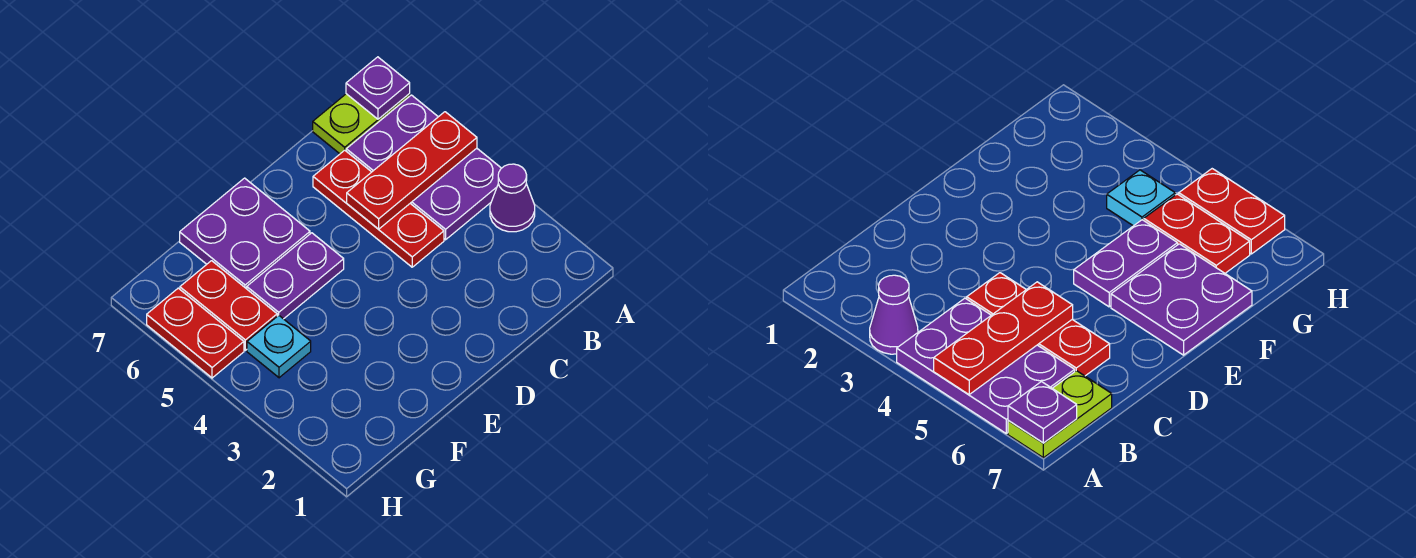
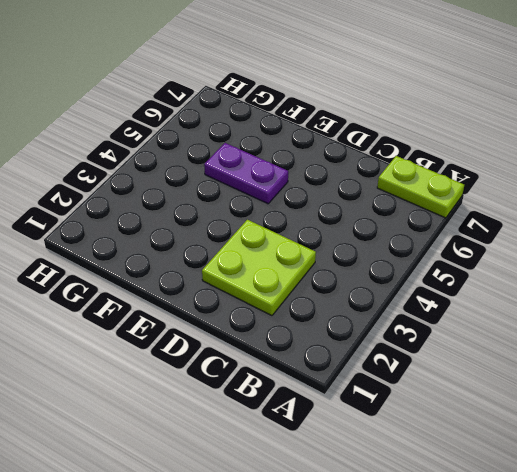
lime plate C2:D3 level 1 -> none
none -> purple cone A3 level 1
none -> purple plate A4:B6 level 1

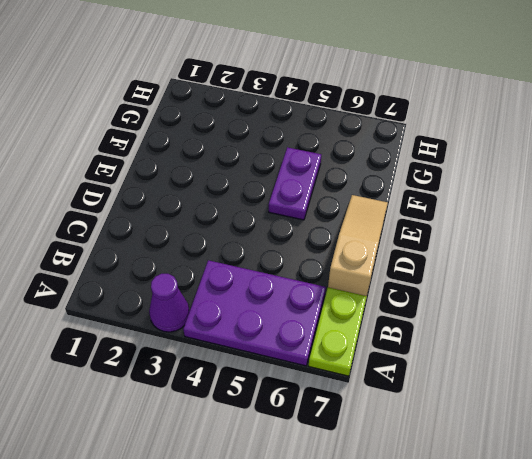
tan slope C7:E7 level 1 top C -> purple plate E6:F7 level 1
none -> red plate C4:C6 level 1
none -> cyan plate G4 level 1

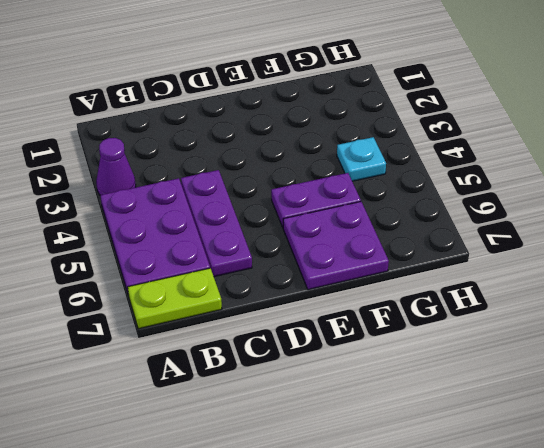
purple plate C4:C6 level 1 -> red plate C4:C6 level 1
none -> red plate G5:G6 level 1
none -> red plate H5:H6 level 1

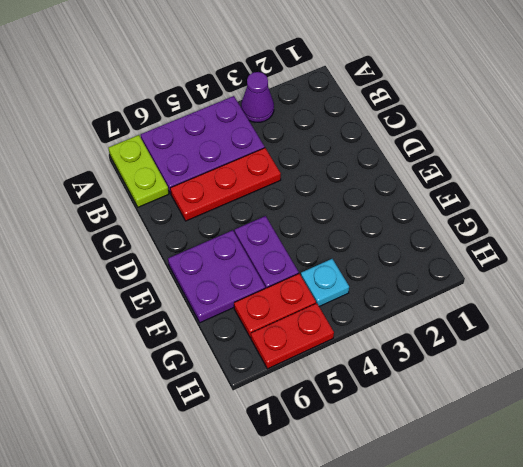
none -> red plate A5:C5 level 2
none -> purple plate A7 level 2

